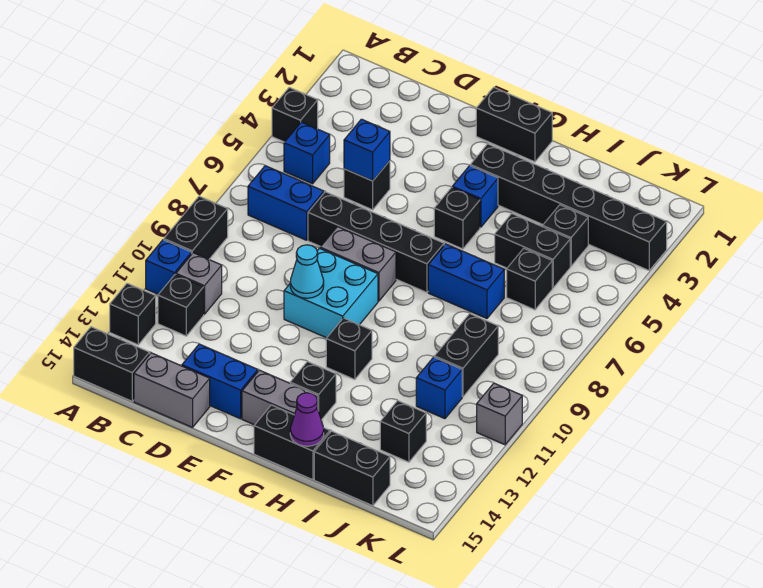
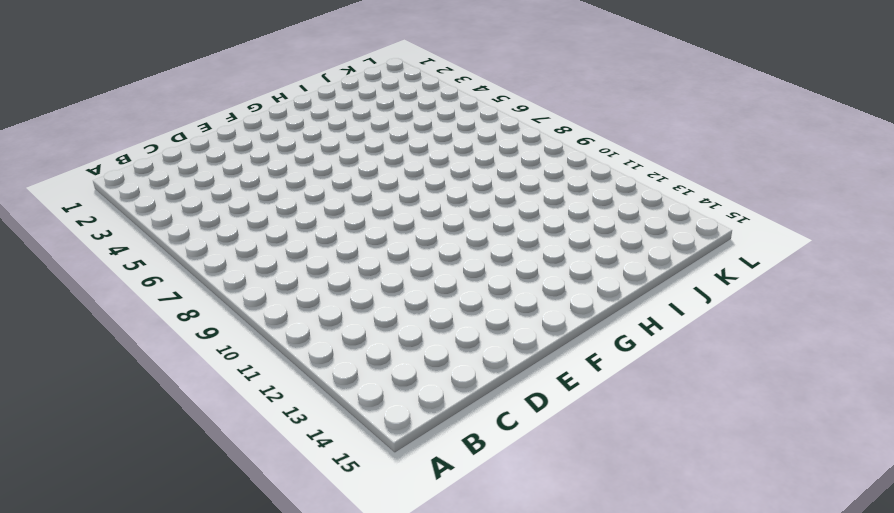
none -> black brick A4 level 1
none -> black brick A9:A10 level 1
none -> blue brick A11 level 1
none -> black brick A13 level 1

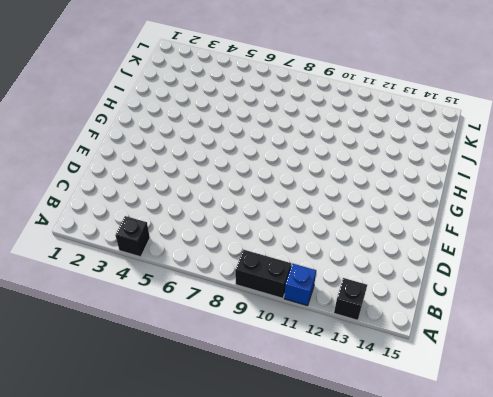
none -> black brick A15:B15 level 1
none -> blue brick B5 level 1
none -> blue brick B7:C7 level 1
none -> grey brick B11 level 1

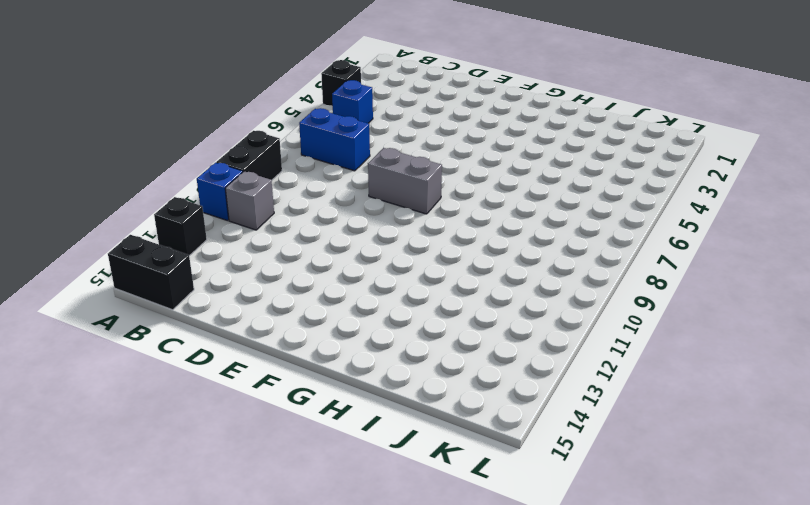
none -> black brick B12 level 1
none -> grey brick C15:D15 level 1
none -> black brick D5 level 1
none -> black brick D7:G7 level 1

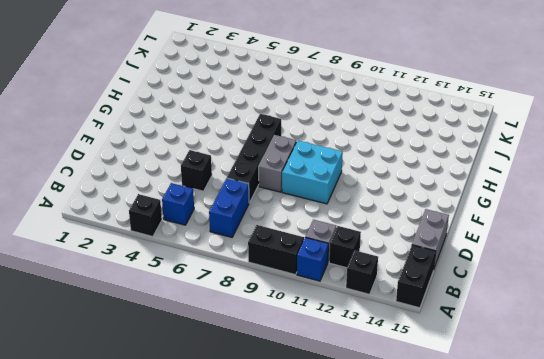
none -> blue brick D14:E14 level 1
none -> black brick F1:G1 level 1
none -> grey brick F14:G14 level 1
none -> black brick G3:L3 level 1

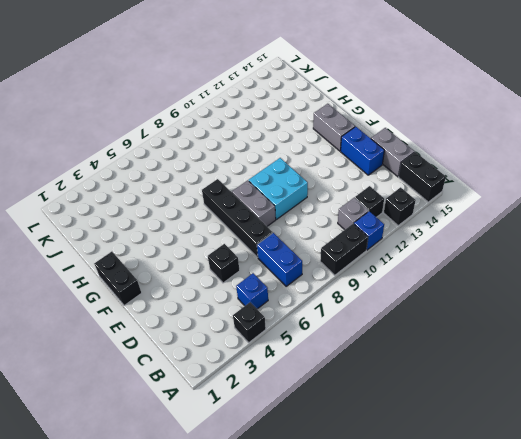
none -> black brick G3:L3 level 1
none -> blue brick G4 level 1
none -> black brick G5 level 1
none -> black brick G11 level 1

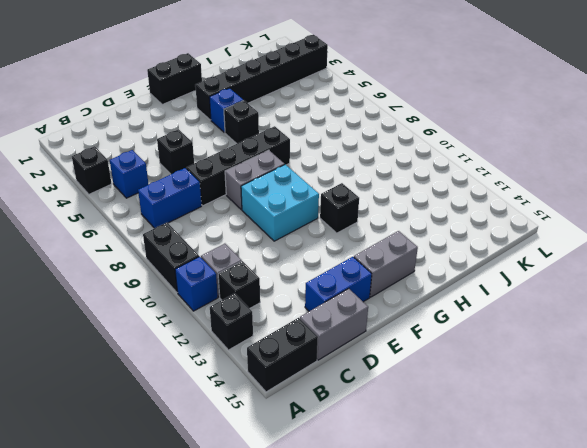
none -> black brick G13 level 1
none -> black brick G15:H15 level 1
none -> blue brick H7:I7 level 1
none -> black brick I5:J5 level 1

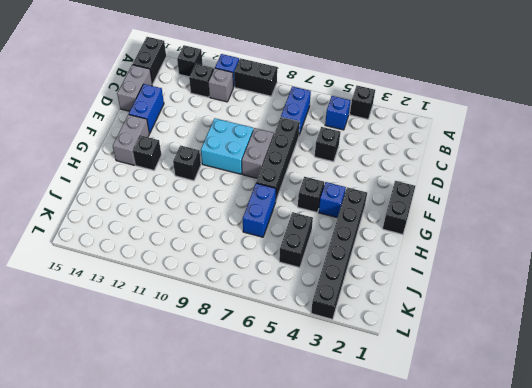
none -> black brick G15:H15 level 1
none -> black brick I15:J15 level 1
none -> black brick J4 level 1
none -> black brick J6 level 1

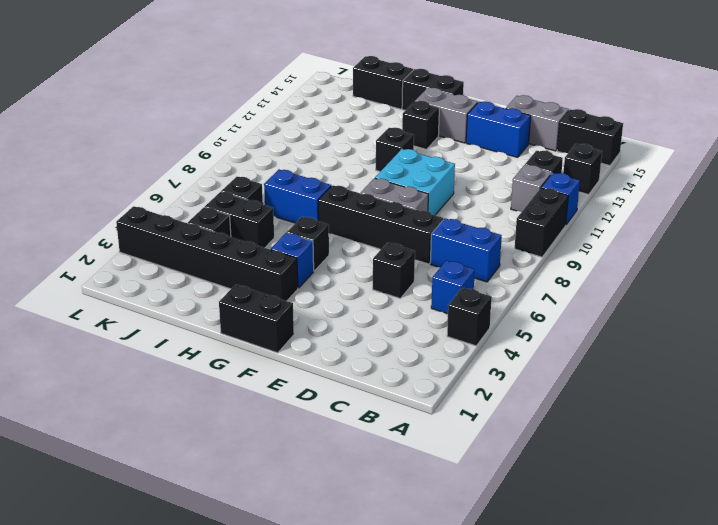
none -> black brick J9:J10 level 1
none -> blue brick J11 level 1
none -> black brick J13 level 1
none -> grey brick L11 level 1

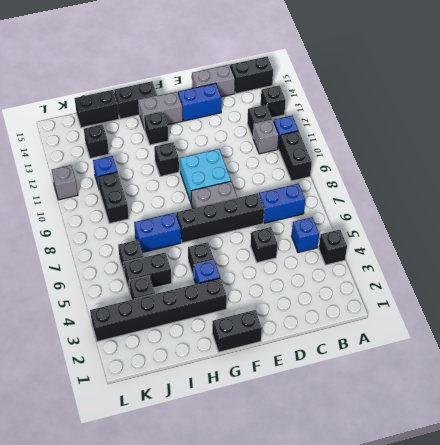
none -> blue brick D5 level 2
none -> cyan cone E10 level 2
none -> purple cone H15 level 2

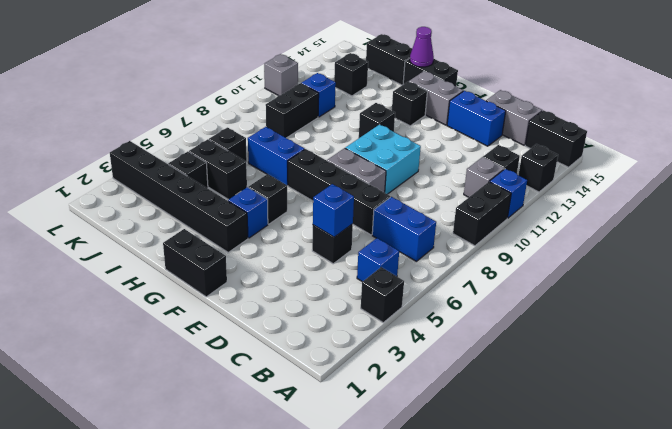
none -> cyan cone E10 level 2

